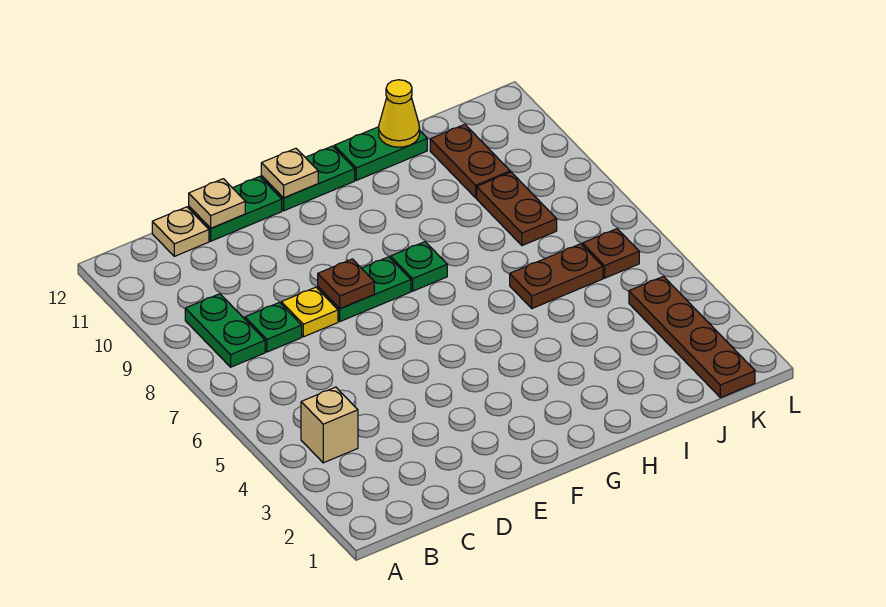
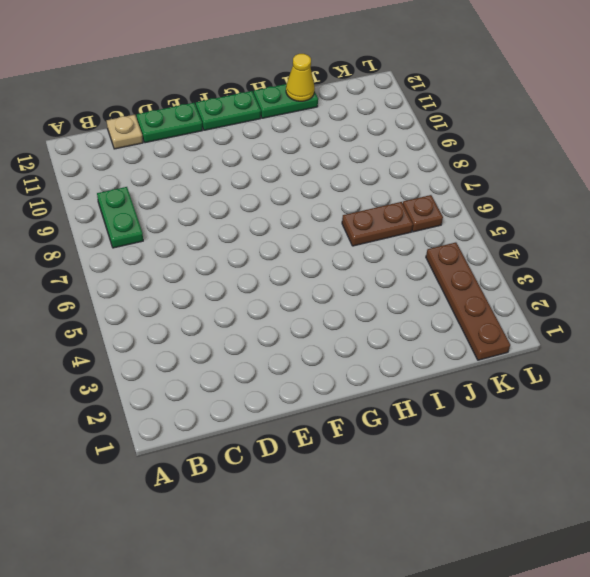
none -> tan brick B4 level 1
none -> green plate C8 level 1
none -> yellow plate D8 level 1

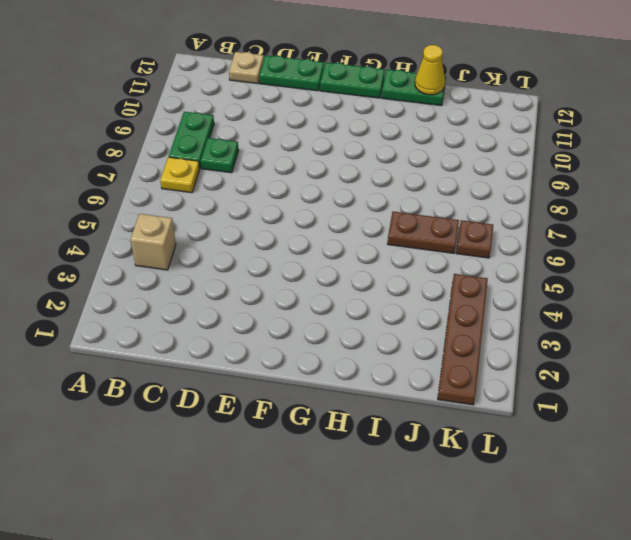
yellow plate B7 level 1 -> yellow plate D8 level 1
none -> green plate E8:F8 level 1
none -> green plate G8 level 1
none -> brown plate J8:J9 level 1

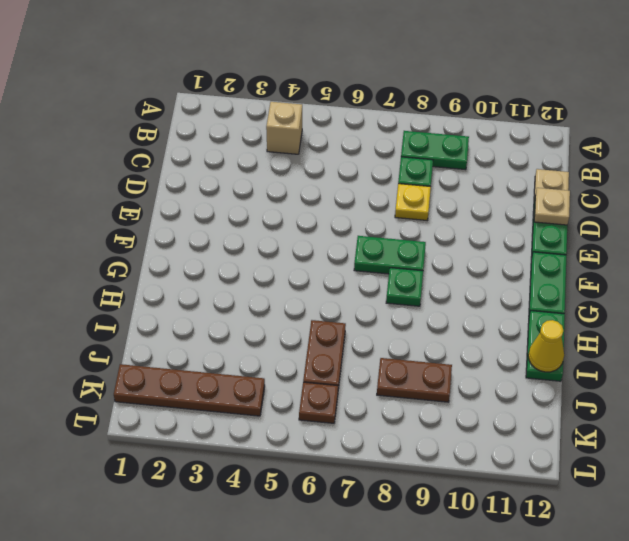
green plate F7:F8 level 1 -> green plate E8:F8 level 1
none -> brown plate J10:J11 level 1
none -> brown plate E8 level 2
none -> tan plate F12 level 2

